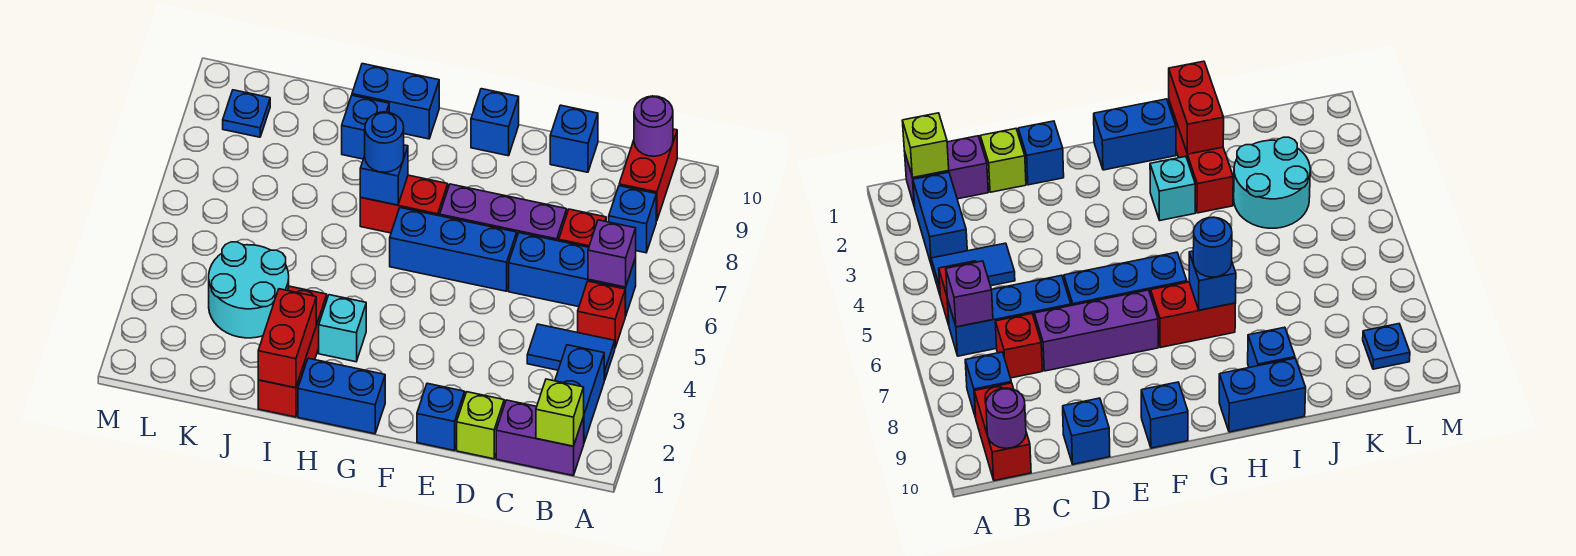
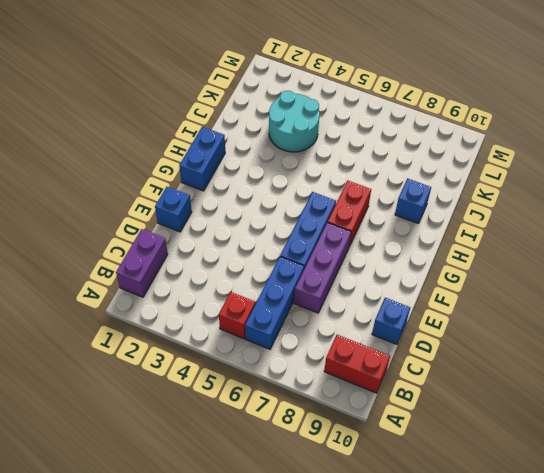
none -> blue brick B2:B3 level 1
none -> blue tile B4:C4 level 1
none -> blue brick B8 level 1

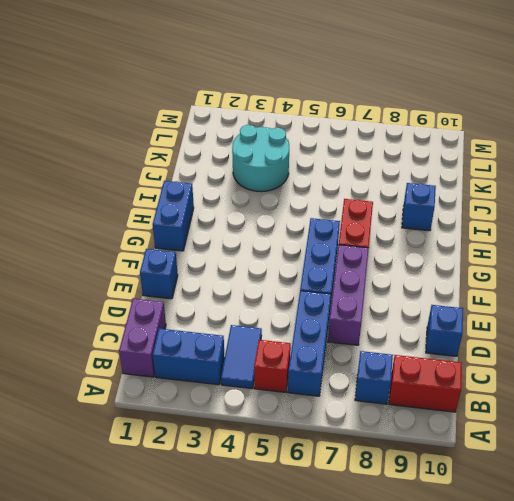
none -> red brick C7 level 1
none -> lime brick D1 level 1
none -> blue brick F10 level 1

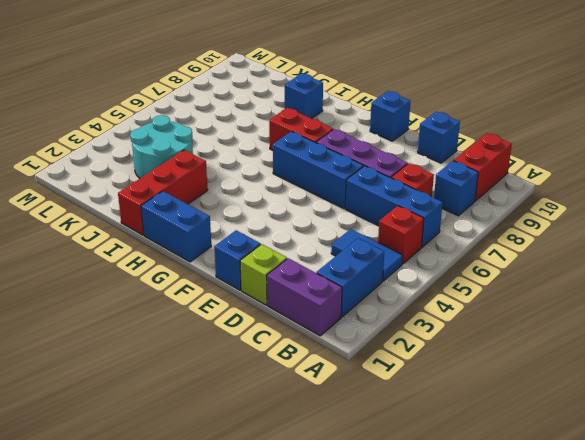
none -> cyan brick H3 level 1
none -> blue brick H10:I10 level 1
none -> blue plate L9 level 1

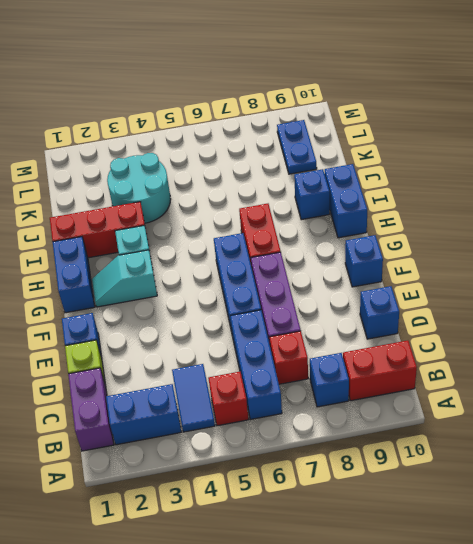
cyan slope G2:G3 level 1 top 3 -> none
blue plate K9:L9 level 1 -> blue plate L9 level 1
none -> lime brick B1 level 2
none -> purple brick B6 level 2
none -> purple round brick B10 level 2

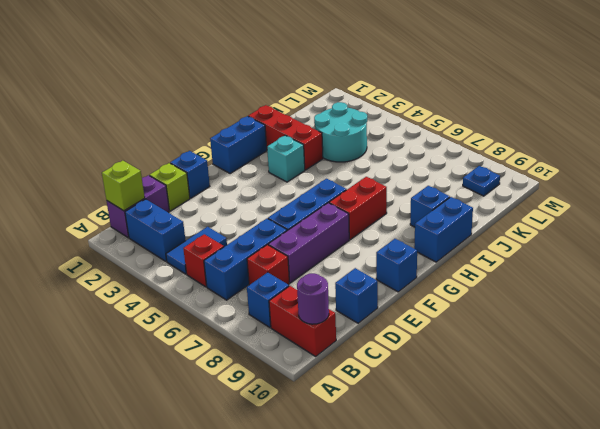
none -> purple brick B6 level 2
none -> blue brick H7 level 2
none -> red brick I1:I2 level 2

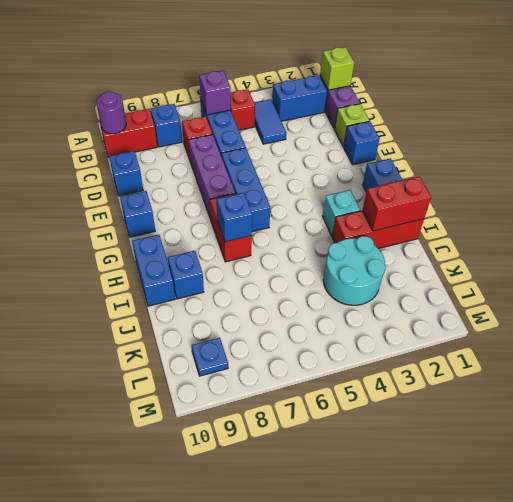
none -> blue round brick H7 level 3

